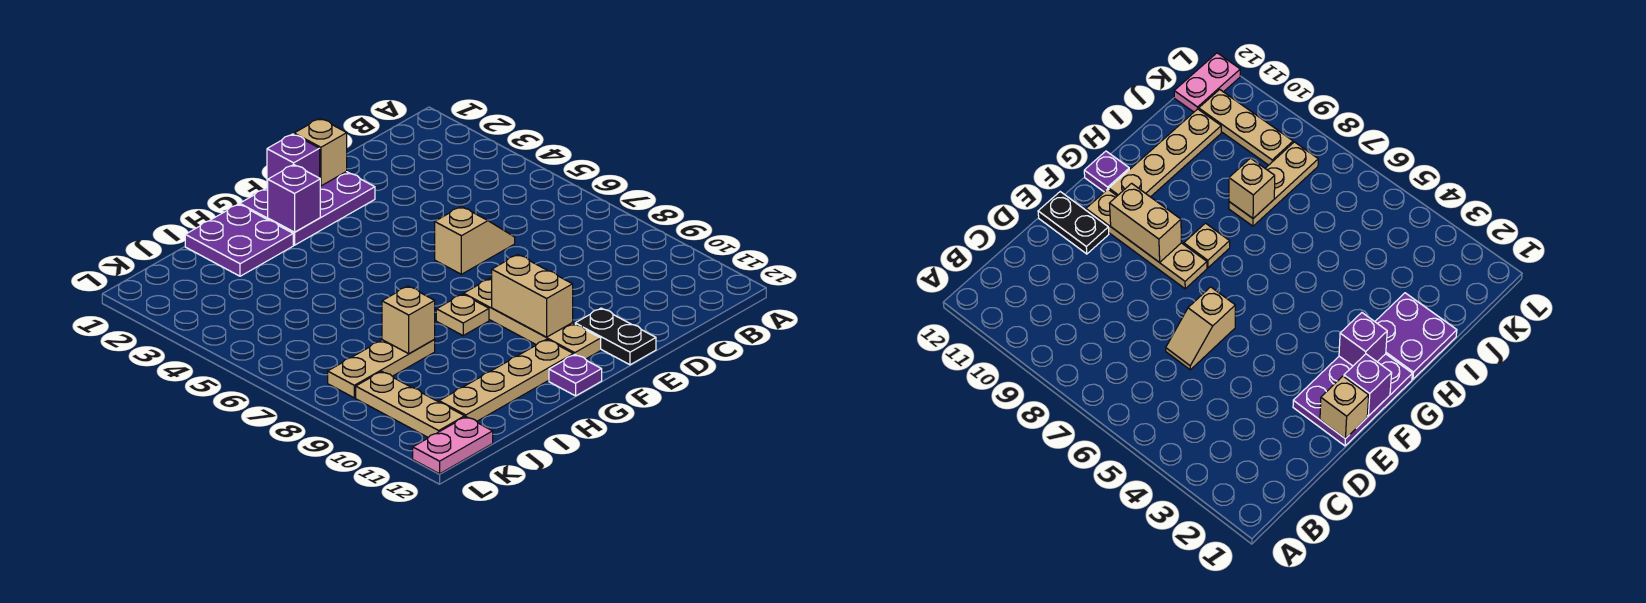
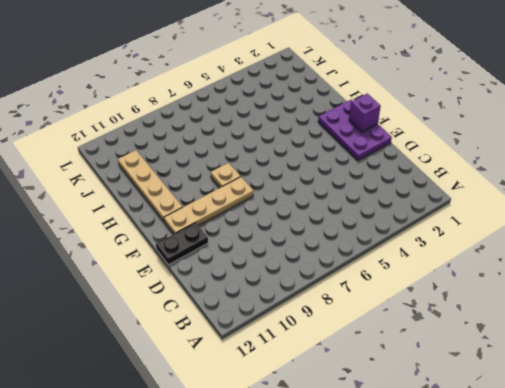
none -> tan slope D6:E6 level 1 top E
none -> purple plate G12 level 1
none -> purple plate H1:I2 level 1

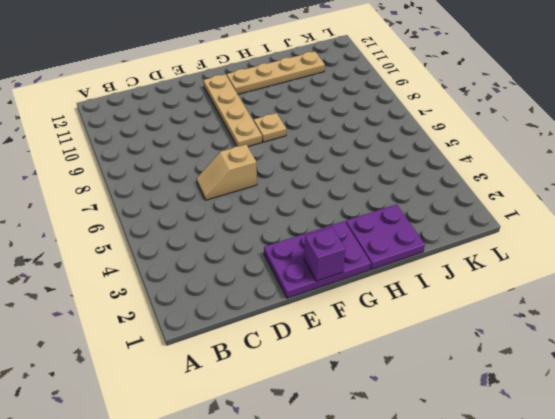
none -> black plate E11:E12 level 1
none -> purple plate G12 level 1
none -> tan plate I8:K8 level 1

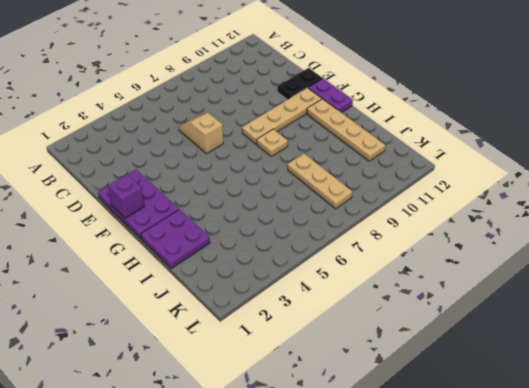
purple plate F12:G12 level 1 -> purple plate G12 level 1
none -> tan plate K9:K11 level 1
none -> pink plate K12:L12 level 1
none -> tan brick E1 level 2

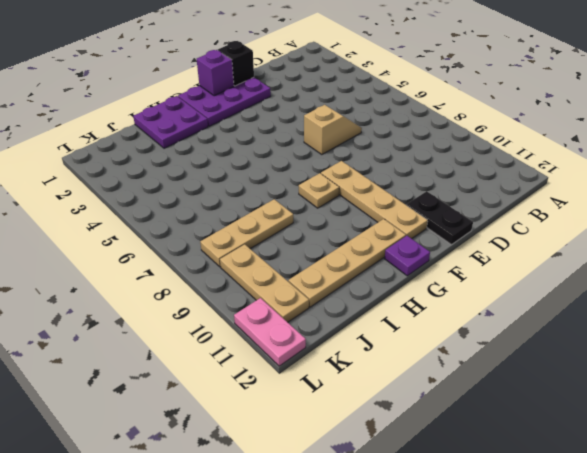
black brick E1 level 2 -> tan brick E1 level 2
pink plate L11:L12 level 1 -> pink plate K12:L12 level 1
none -> tan brick F9:F10 level 2
none -> purple brick G2 level 2
none -> tan brick I8 level 2

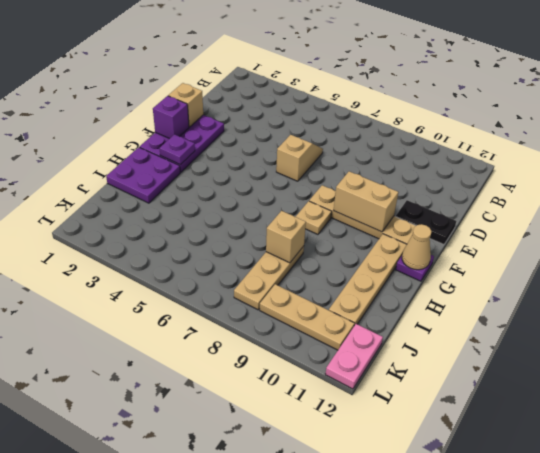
purple plate G2 level 2 -> purple brick G2 level 2
tan cone G12 level 2 -> none

